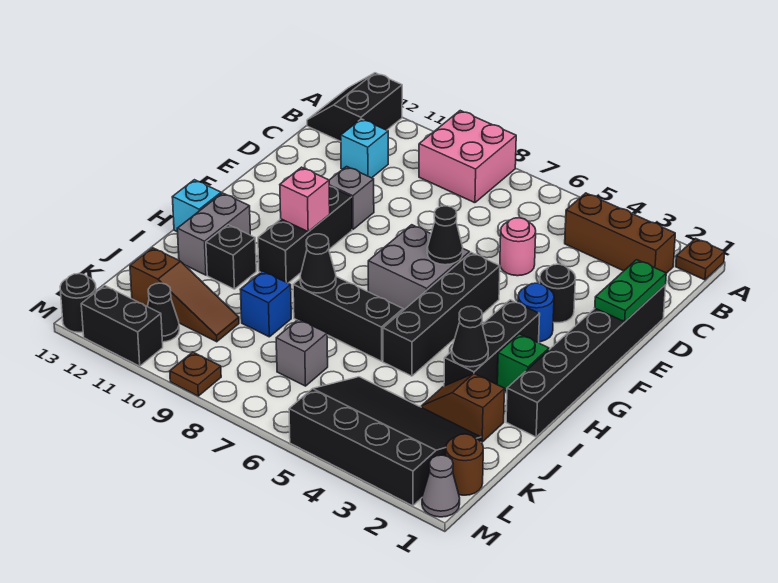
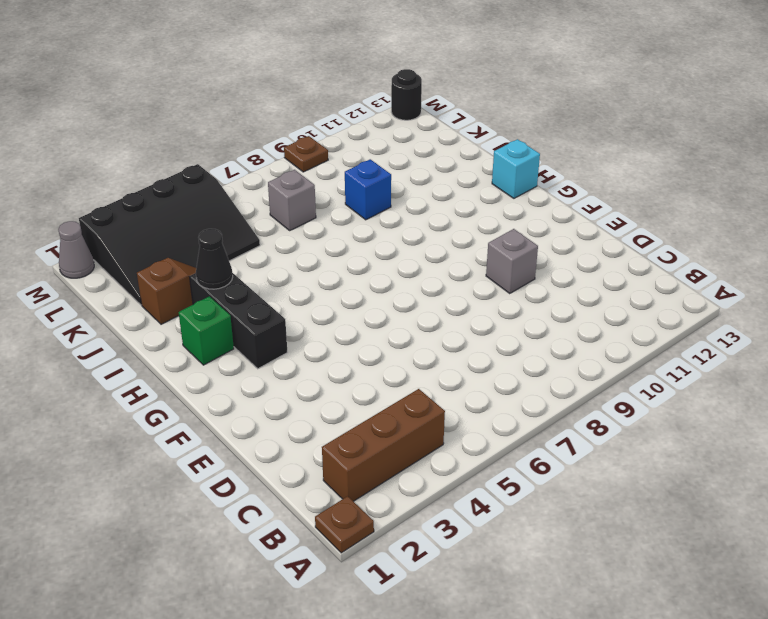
none -> pink brick A8:B9 level 1
none -> black slope A12:B13 level 1 top 12
none -> cyan brick C11 level 1
none -> black brick D1:I1 level 1

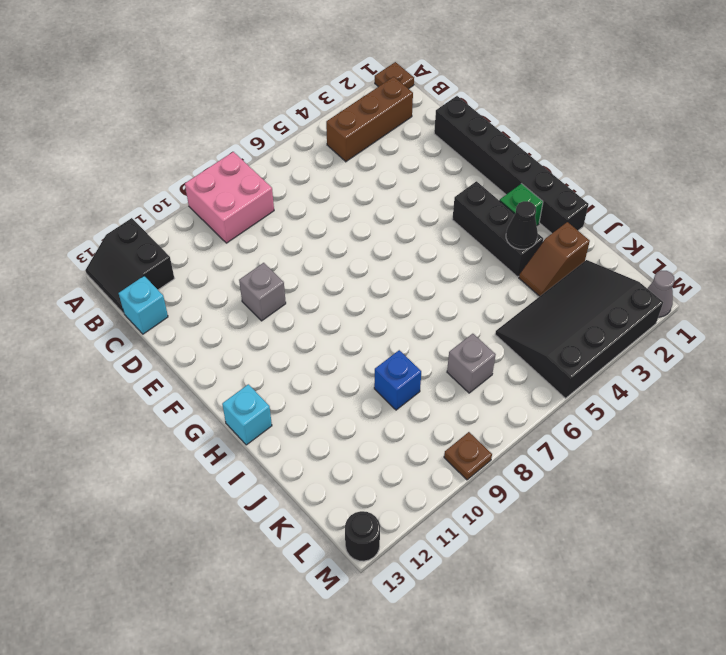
cyan brick C13 level 1 -> cyan brick C11 level 1
none -> pink round brick D5 level 1
none -> black round brick E3 level 1
none -> blue round brick F3 level 1
none -> black brick F5:I5 level 1

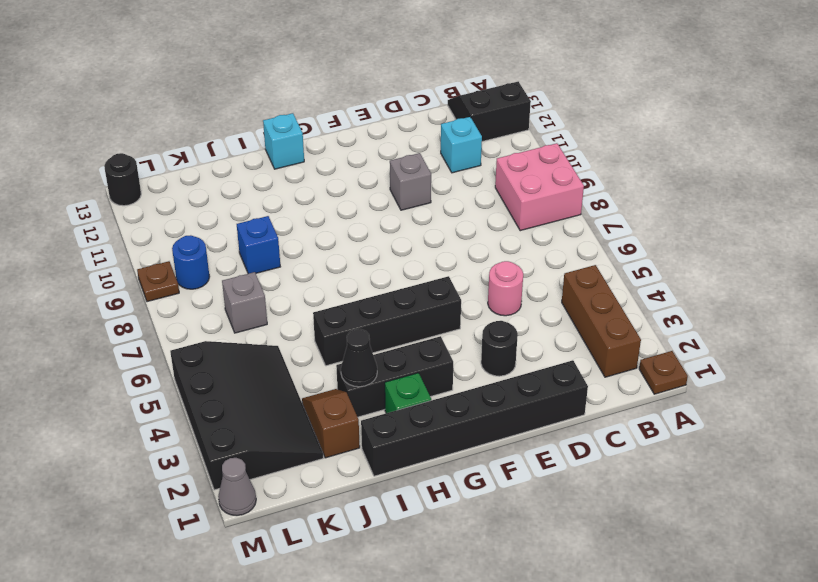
blue round brick L9 level 1 -> blue round brick F3 level 1
none -> grey brick F6:G7 level 1
none -> black brick F10:H10 level 1
none -> grey brick H12:I12 level 1
none -> black brick I6:I8 level 1

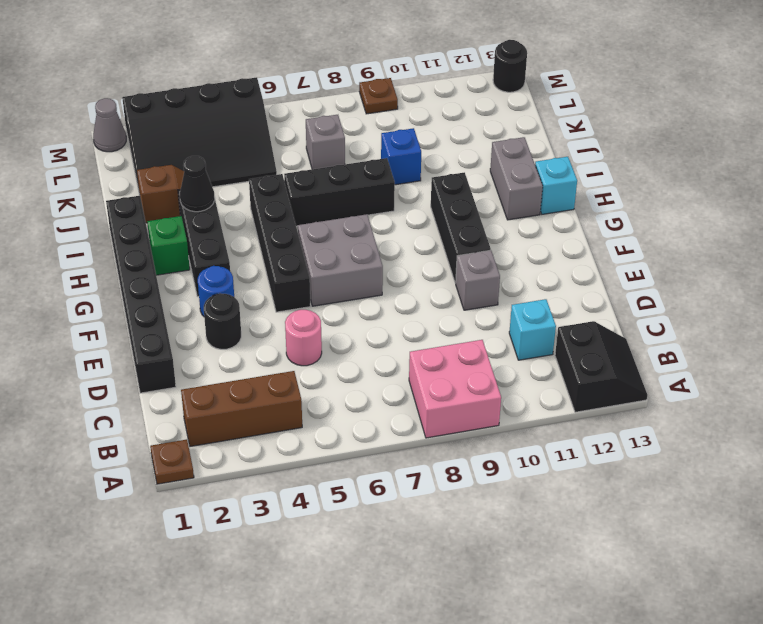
none -> black brick I11 level 1
none -> brown slope K10:K12 level 1 top 12
none -> brown round brick L1 level 1
none -> black cone L11 level 1

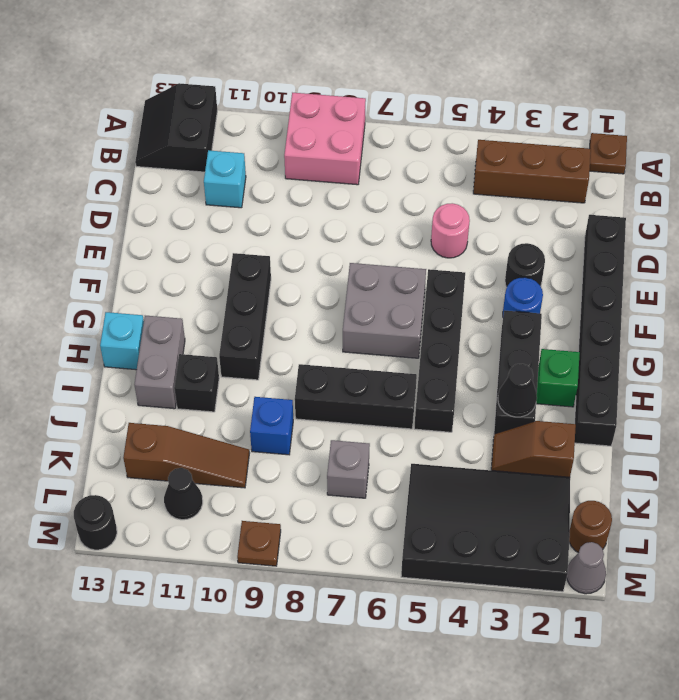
none -> grey brick E10 level 1
none -> black brick M11:M12 level 1
none -> green plate D1:E1 level 2
none -> black cone F6 level 2

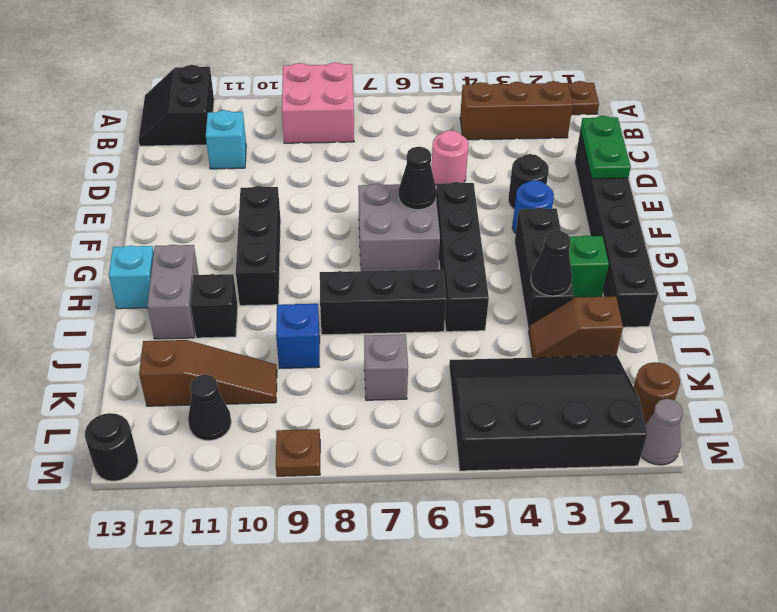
none -> grey brick E10 level 1
none -> black brick M11:M12 level 1
none -> pink brick G10 level 2
none -> black cone I8 level 2

